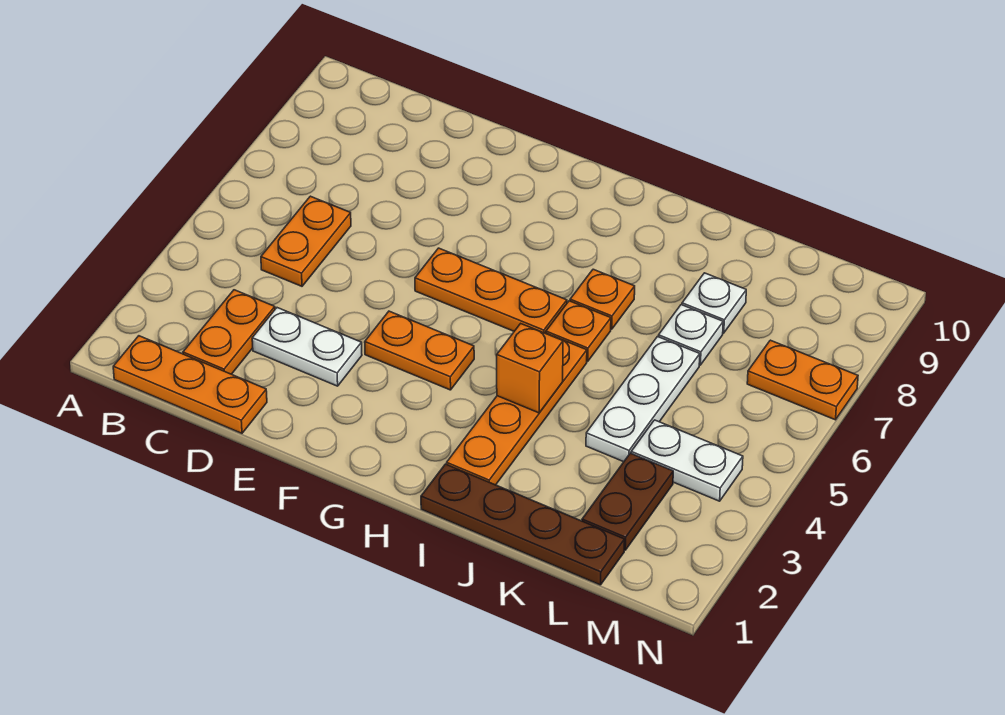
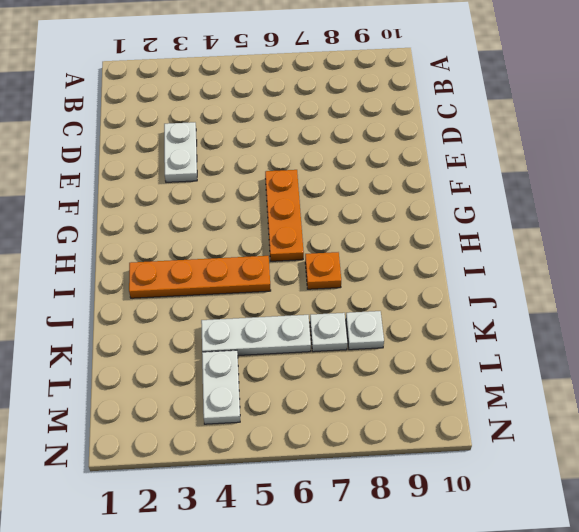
none -> orange plate B1:D1 level 1
none -> orange plate C2:C3 level 1
none -> orange plate C5:C6 level 1

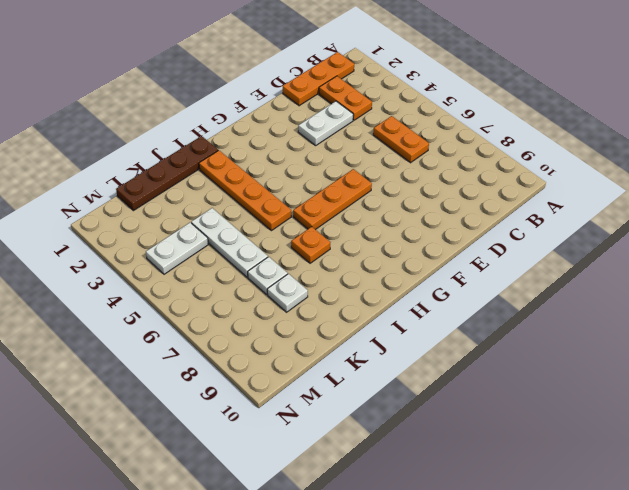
none -> orange plate F4:G4 level 1
none -> orange plate I6 level 1
none -> brown plate L2:L3 level 1

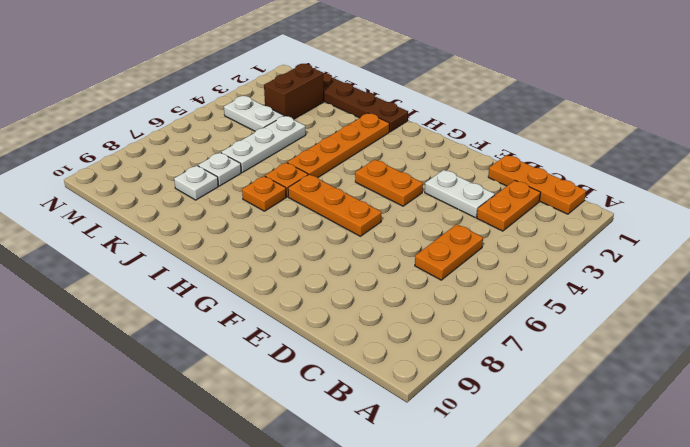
brown brick L2:L3 level 1 -> brown plate L2:L3 level 1
none -> orange plate M7:N7 level 1
none -> orange brick I4 level 2

